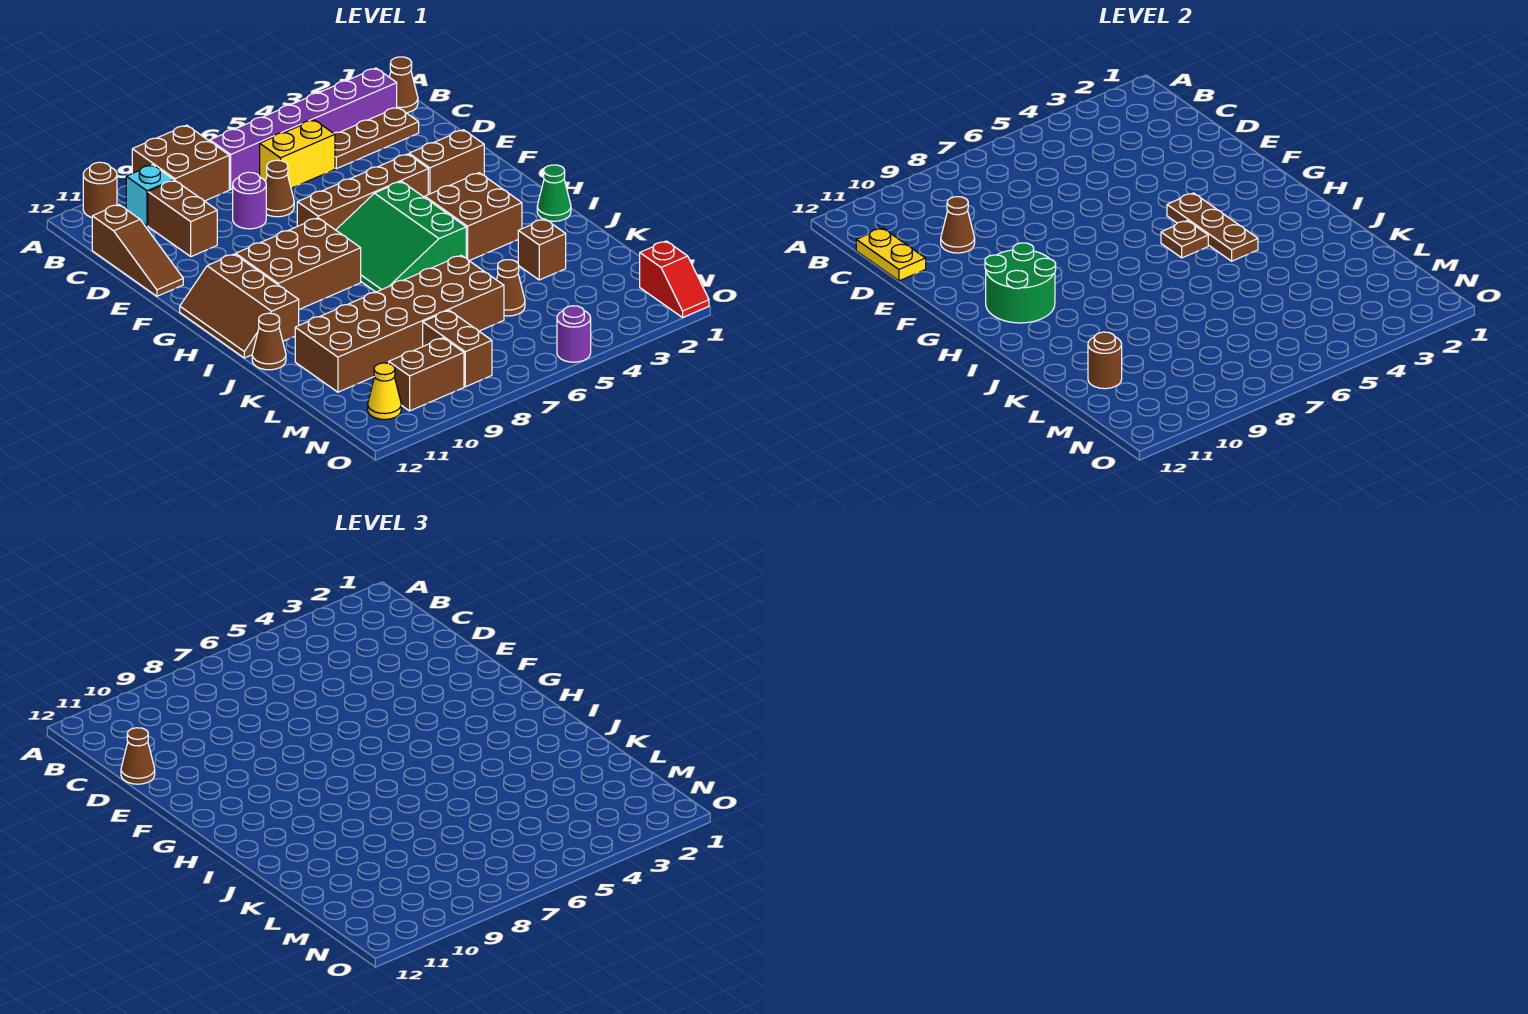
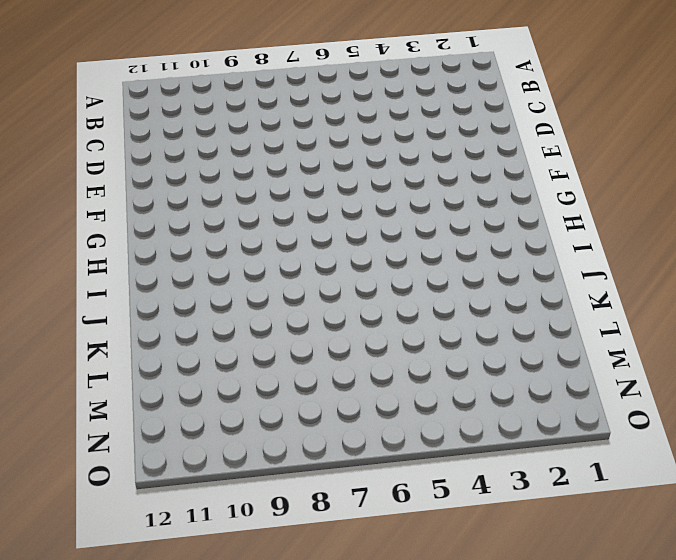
none -> brown brick A8:B9 level 1
none -> brown round brick A11 level 1
none -> brown cone B1 level 1
none -> purple brick B2:B7 level 1

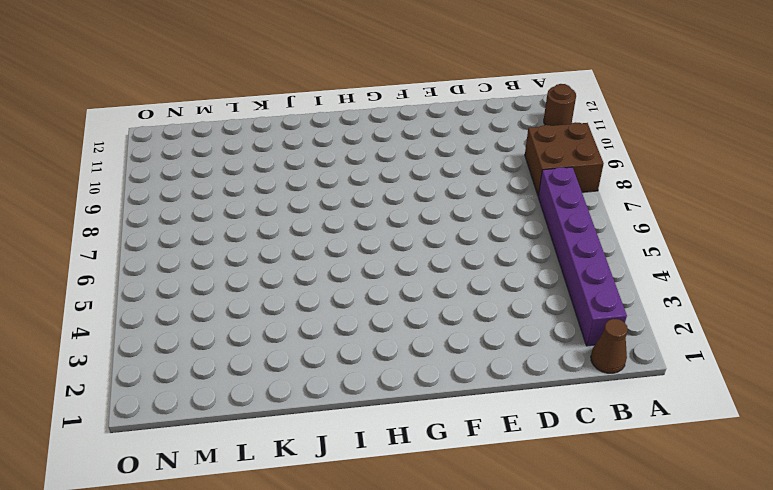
none -> cyan brick B10 level 1
none -> brown plate C2:C4 level 1
none -> yellow brick C5:C6 level 1
none -> brown brick C10:D10 level 1

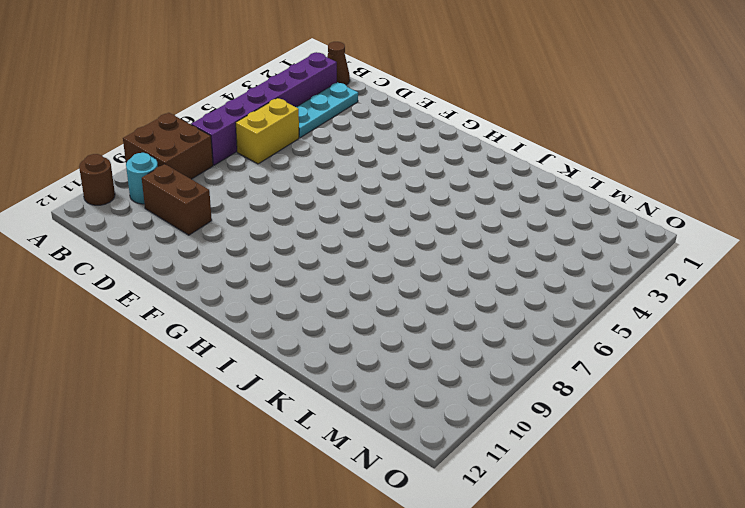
cyan round brick B10 level 1 -> cyan brick B10 level 1
cyan plate C2:C4 level 1 -> brown plate C2:C4 level 1
none -> brown slope C12:E12 level 1 top C
none -> brown cone D7 level 1
none -> purple round brick D8 level 1
none -> brown brick F2:F3 level 1

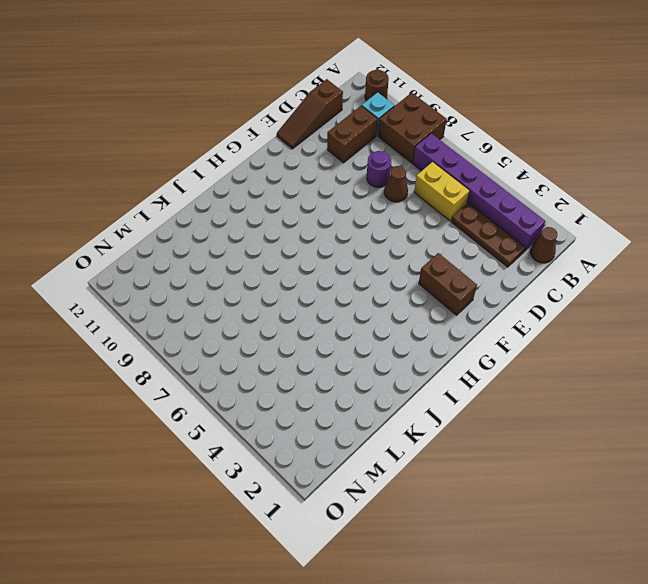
none -> brown brick F4:F7 level 1
none -> green slope G5:I7 level 1 top 5
none -> brown brick G8:H10 level 1
none -> brown slope G11:I12 level 1 top 11

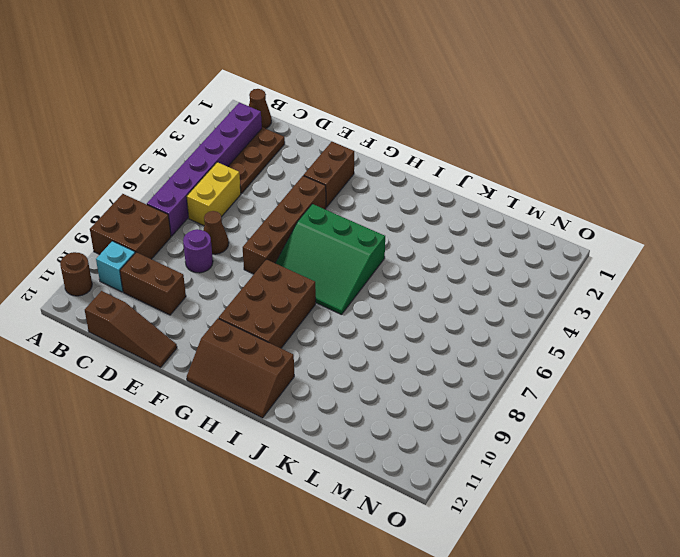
none -> brown brick H3:I4 level 1
none -> green cone I1 level 1
none -> brown cone J12 level 1
none -> brown brick K3 level 1

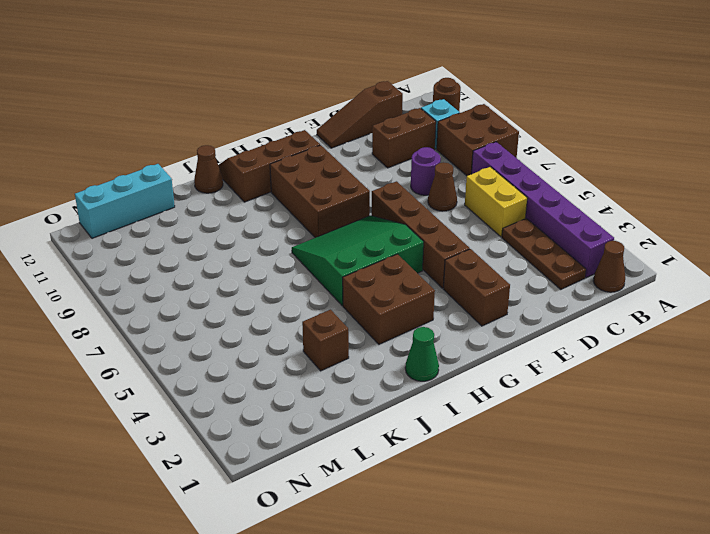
cyan brick L12:N12 level 1 -> none
none -> brown brick K6:L11 level 1
none -> brown cone L5 level 1
none -> brown brick M8:N8 level 1
none -> red slope N1:O1 level 1 top N

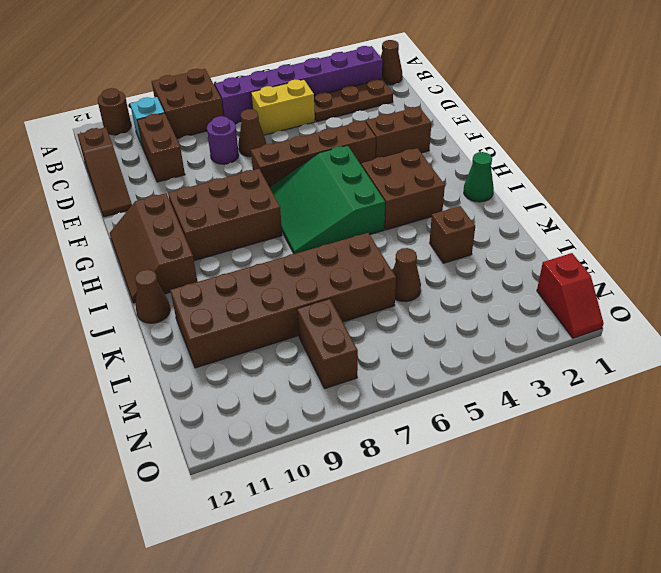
none -> brown brick N9:N10 level 1
none -> yellow cone N11 level 1
none -> purple round brick O5 level 1
none -> yellow plate C12:D12 level 2

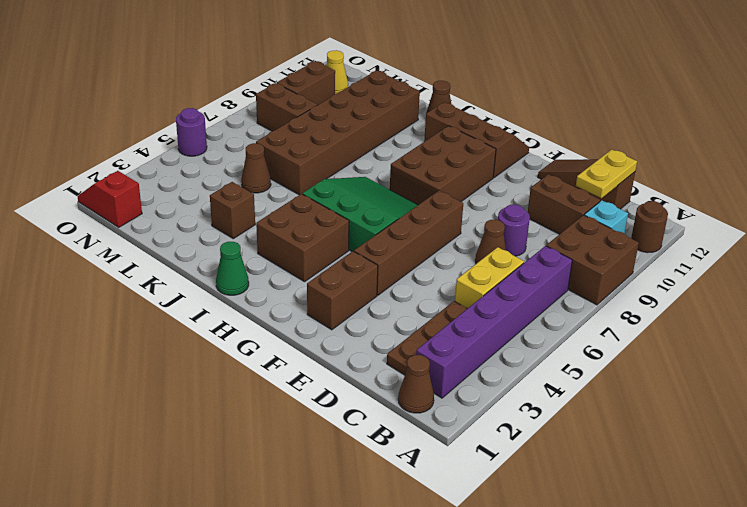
yellow plate C11:C12 level 2 -> yellow plate C12:D12 level 2
none -> brown cone D10 level 2
none -> brown plate G4:I4 level 2
none -> green round brick G10:H11 level 2
none -> brown plate H5 level 2

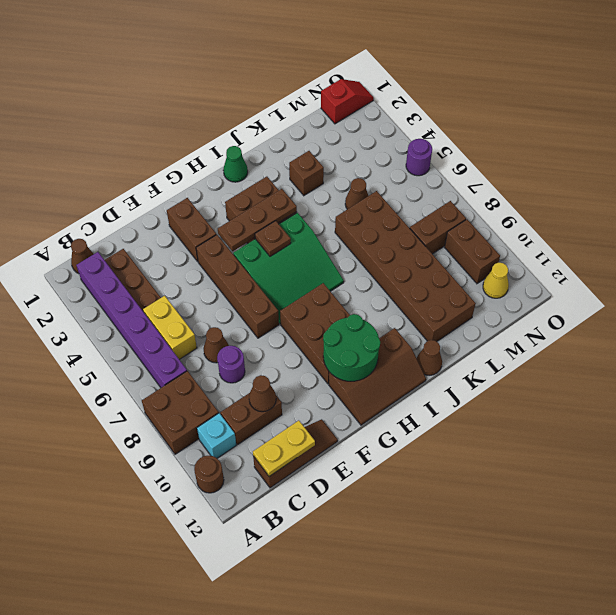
none -> brown round brick L11 level 2
none -> brown cone D12 level 3

